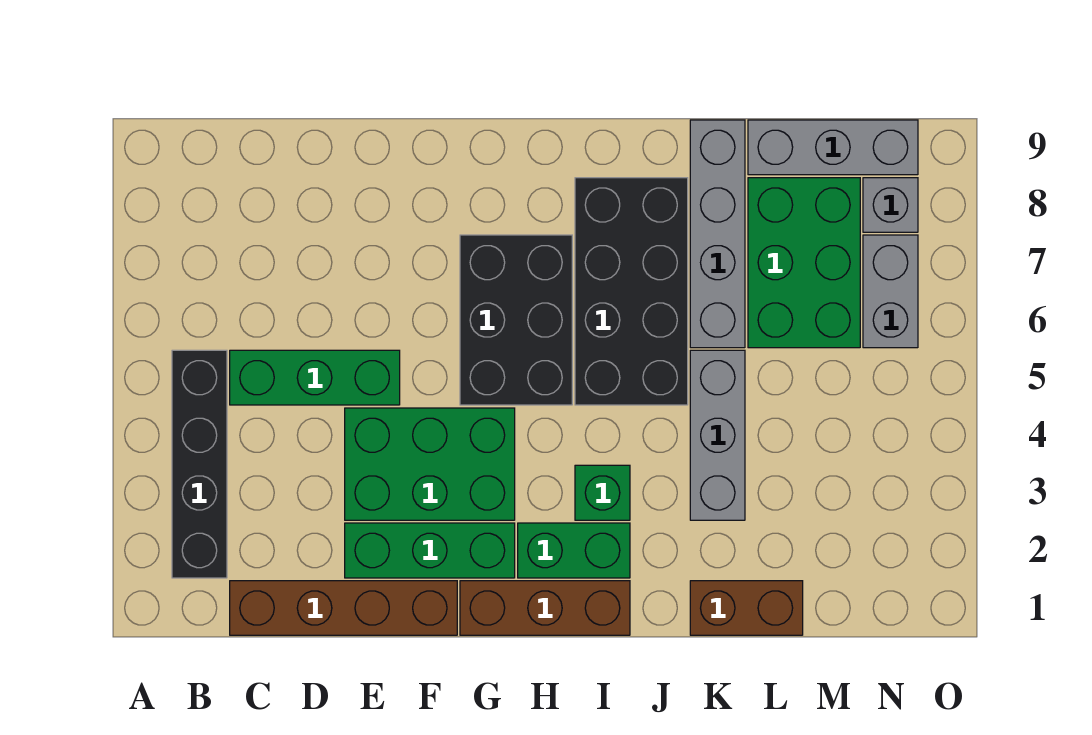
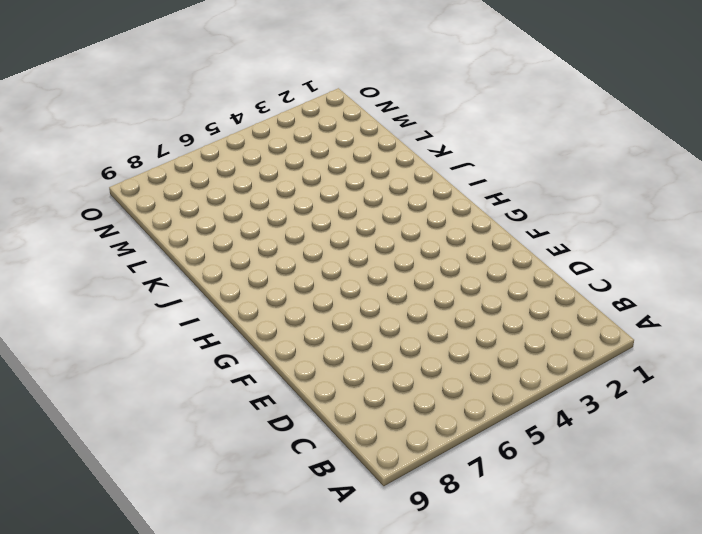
none -> black brick B2:B5 level 1
none -> brown brick C1:F1 level 1
none -> green brick C5:E5 level 1

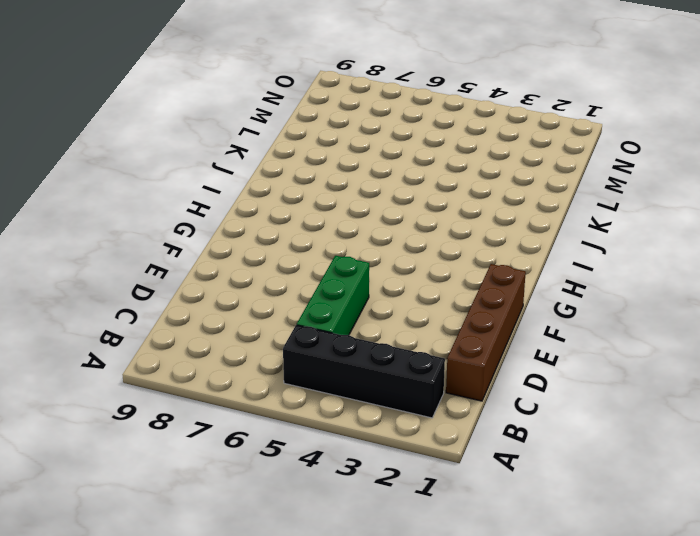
none -> green brick E2:G2 level 1
none -> green brick E3:G4 level 1
none -> brown brick G1:I1 level 1

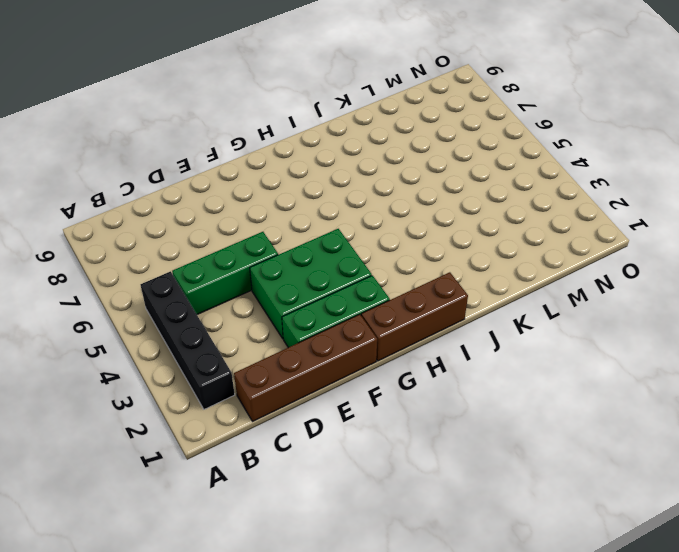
none -> black brick G5:H7 level 1
none -> green brick H2:I2 level 1
none -> green brick I3 level 1

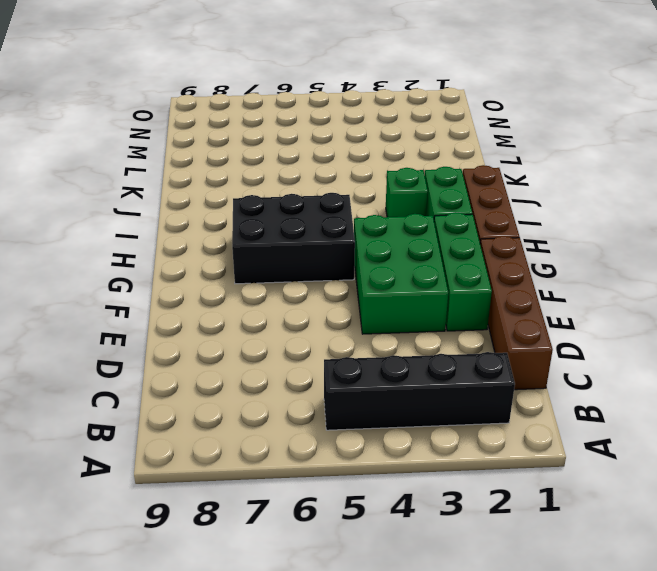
none -> green brick C5:E5 level 1
none -> black brick I5:J8 level 1
none -> brown brick K1:L1 level 1

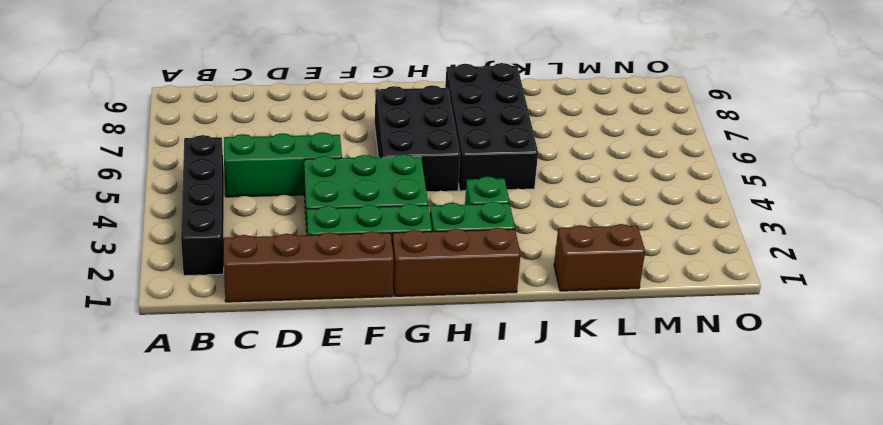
none -> grey brick K3:K5 level 1
none -> grey brick K6:K9 level 1
none -> green brick L6:M8 level 1

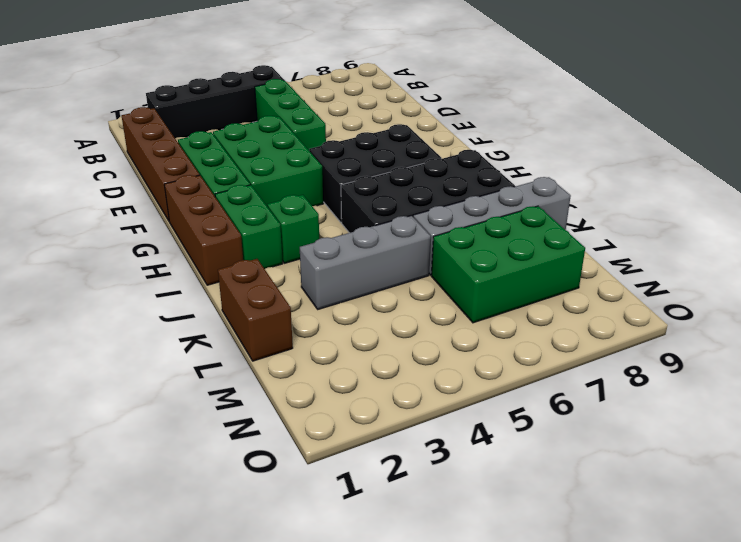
none -> grey brick L9:N9 level 1
none -> grey brick N6:N7 level 1
none -> grey brick N8 level 1

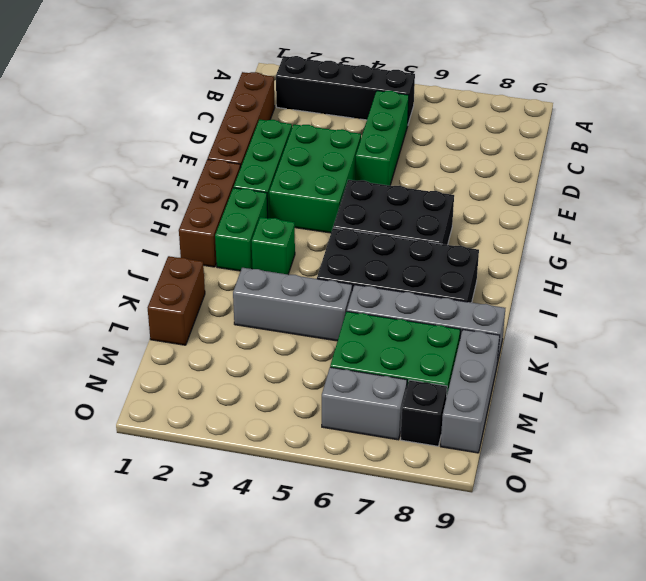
black brick N8 level 1 -> grey brick N8 level 1

